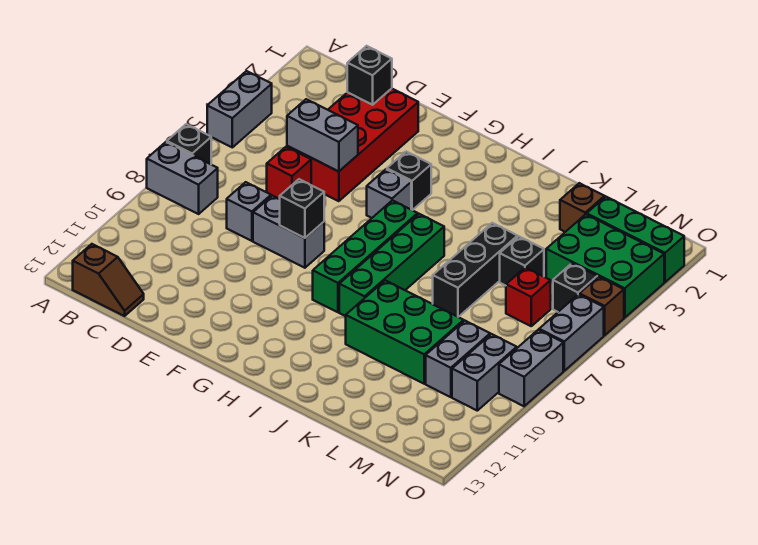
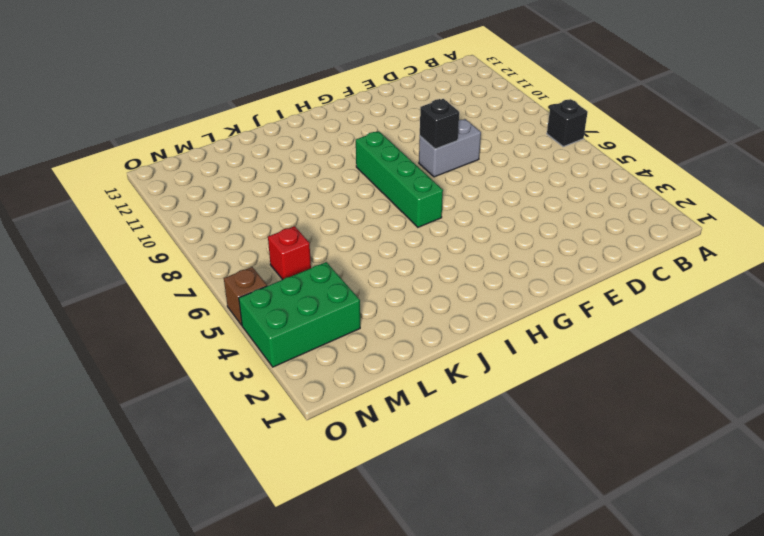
none -> grey brick A4:A5 level 1
none -> grey brick A8:B8 level 1
none -> brown slope B13:C13 level 1 top B

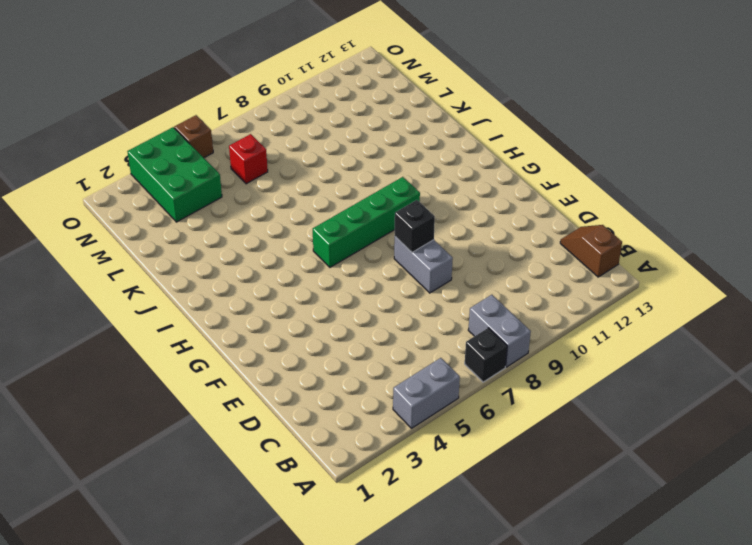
none -> red brick D2:E5 level 1
none -> red brick D6 level 1
none -> grey brick D8 level 1

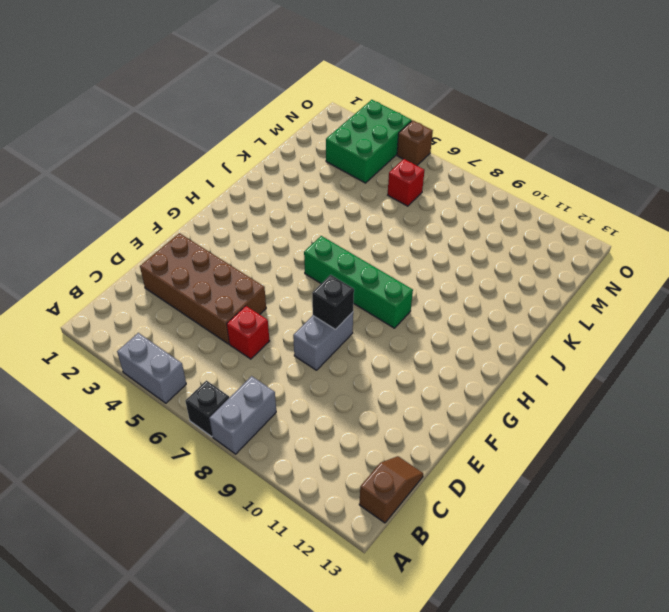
brown brick D2:E5 level 1 -> red brick D2:E5 level 1
none -> grey brick D8 level 1
none -> black brick G4 level 1
none -> grey brick G5 level 1

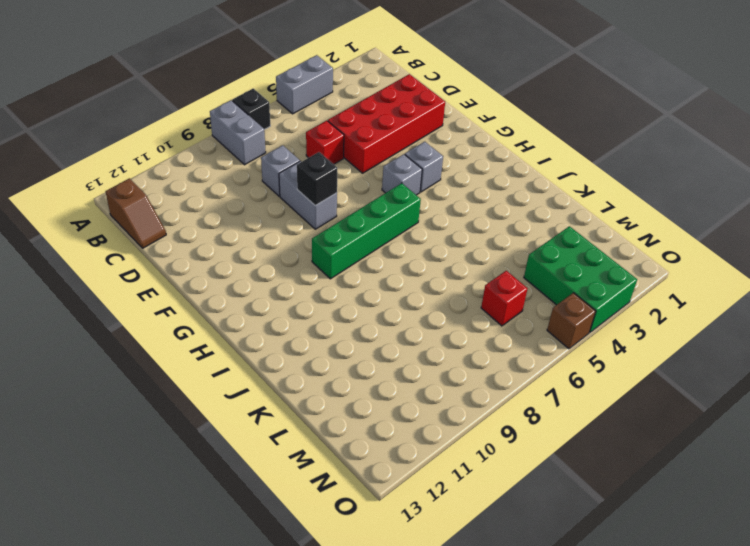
grey brick G4 level 1 -> black brick G4 level 1
none -> green brick I6:I9 level 1
none -> green brick J9:L10 level 1
none -> black brick K5:K7 level 1

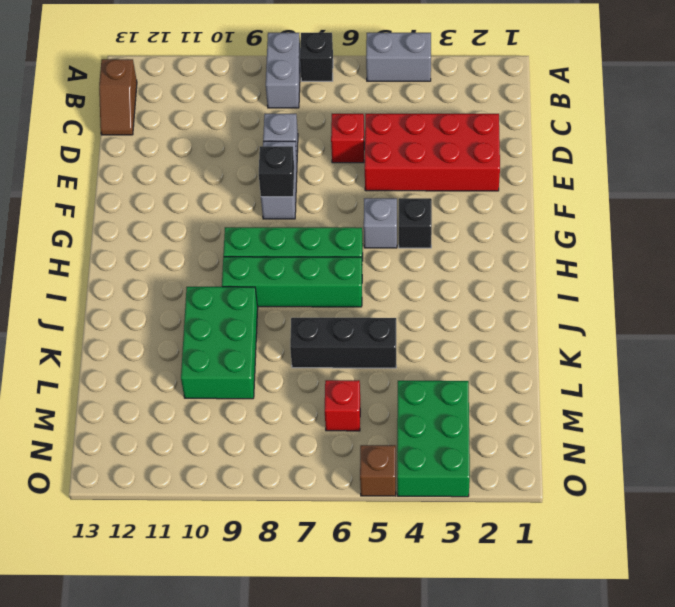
none -> brown brick L2 level 1
none -> black brick L5 level 1
none -> green brick M2:O2 level 1

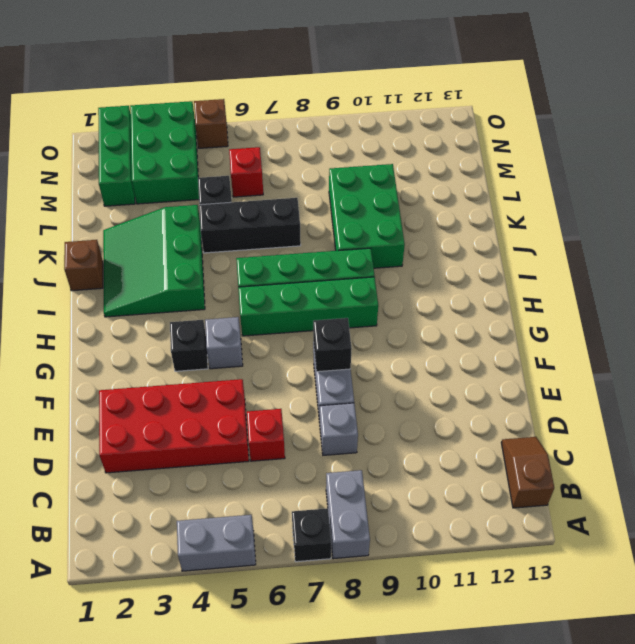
green slope I2:K4 level 1 top 4 -> none
brown brick J1 level 1 -> brown brick L2 level 1
none -> grey brick M9:M10 level 1
none -> black brick N5 level 1
none -> grey brick N9:N10 level 1

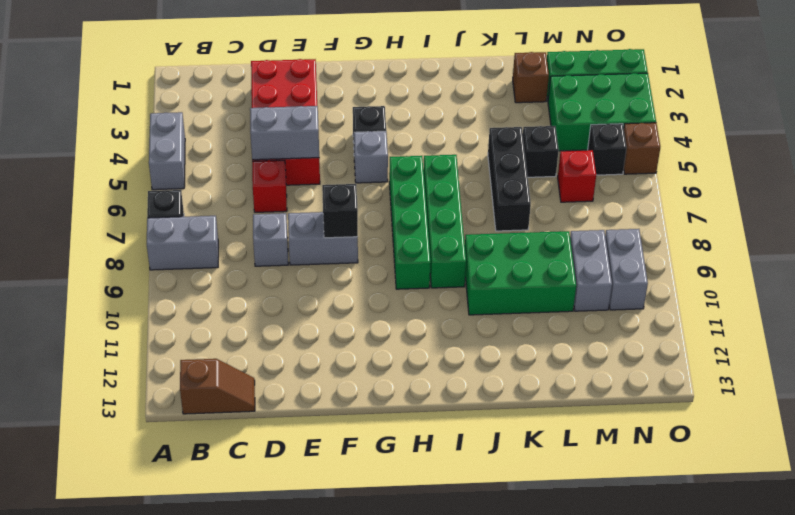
none -> grey brick O6:O7 level 1
none -> grey brick O8:O9 level 1
none -> black brick D2 level 2

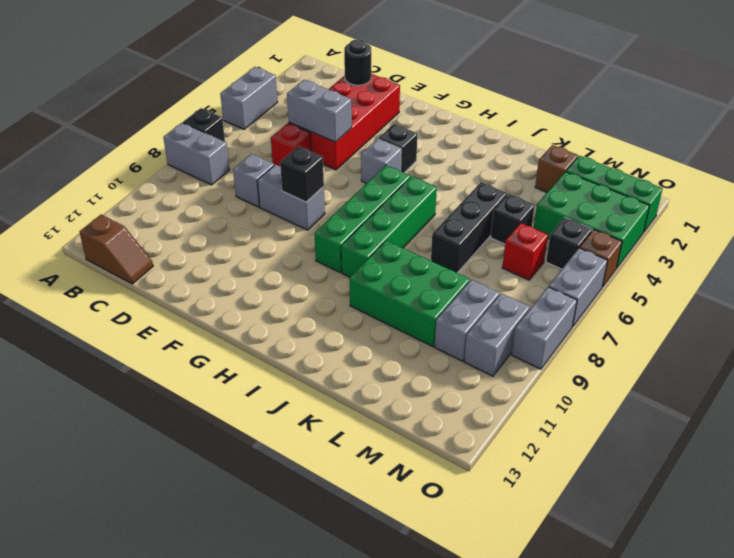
black round brick D2 level 2 -> black brick D2 level 2

